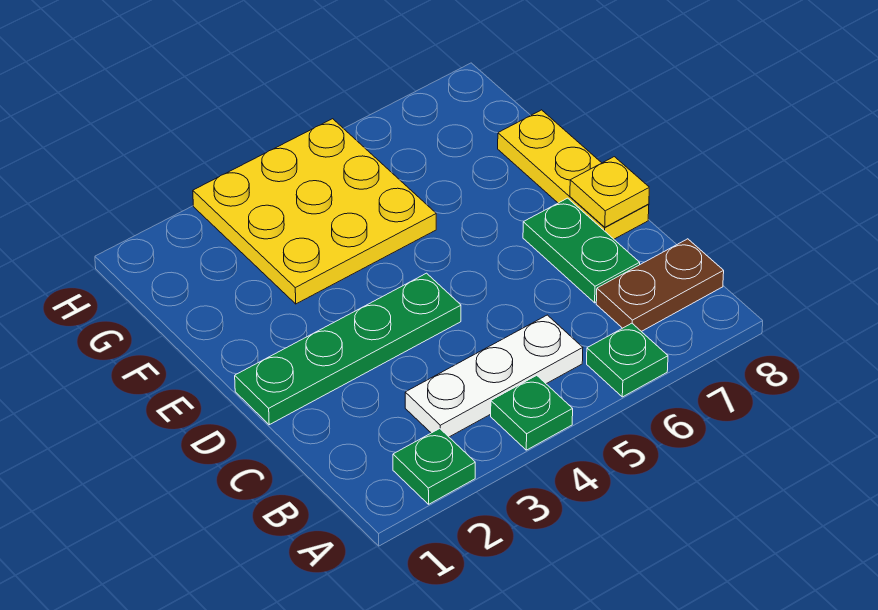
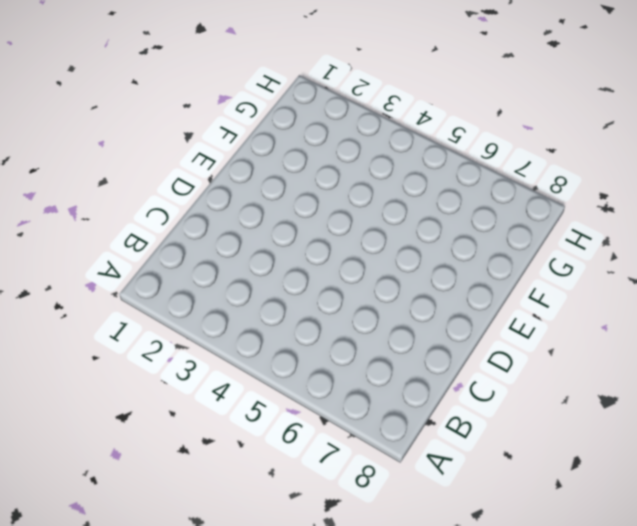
none -> green plate A2 level 1
none -> green plate A4 level 1

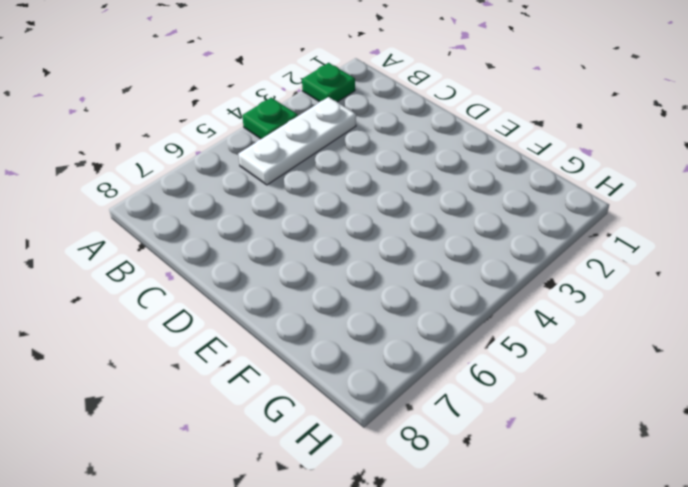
none -> green plate A6 level 1
none -> brown plate B7:B8 level 1

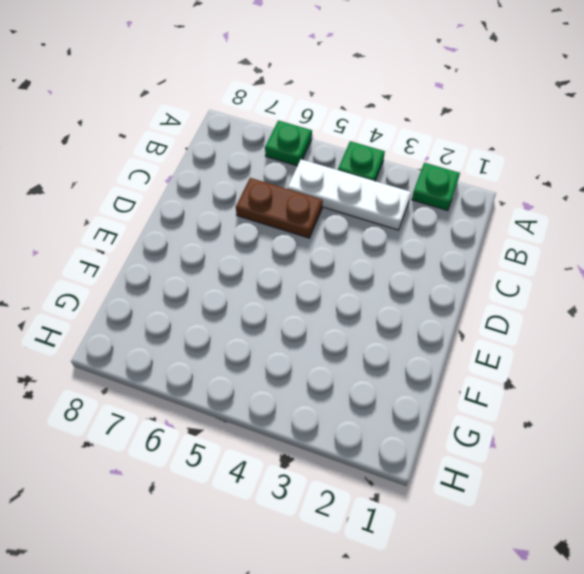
brown plate C5:C6 level 1 -> brown plate B7:B8 level 1
none -> green plate C7:D7 level 1
none -> green plate D1:D4 level 1

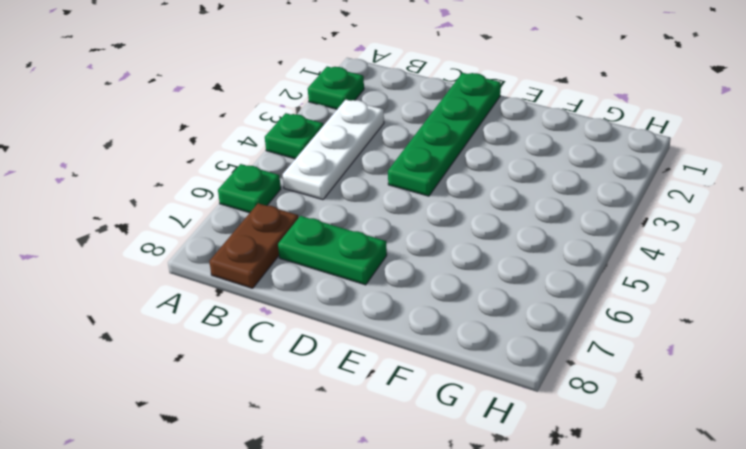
none -> yellow plate D8:F8 level 1
none -> yellow plate F3:H5 level 1

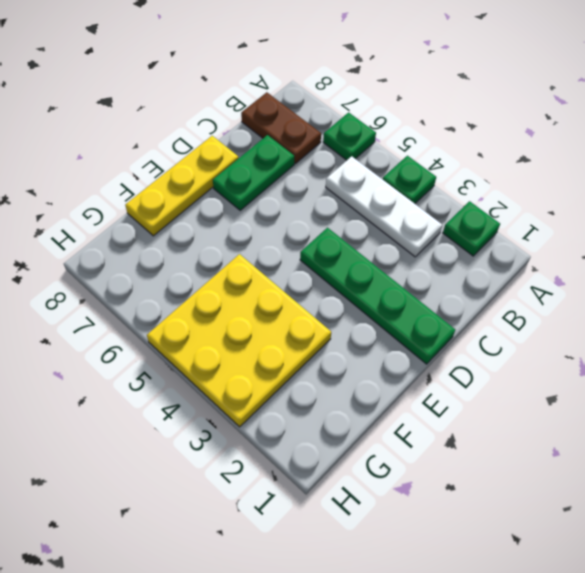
none -> yellow plate D8 level 2

